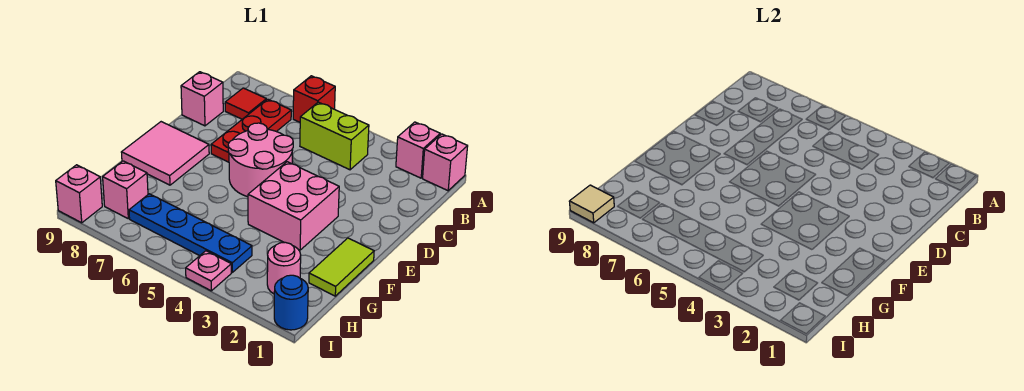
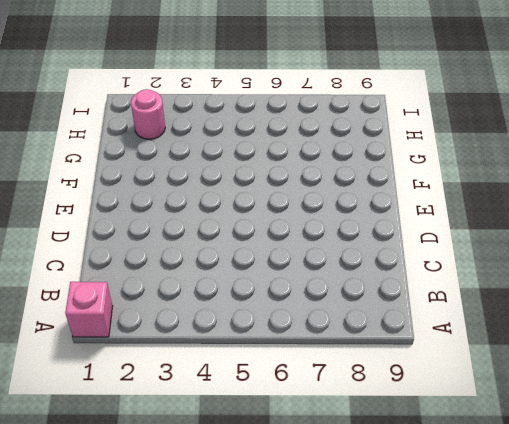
none -> pink brick A2 level 1
none -> red brick A6 level 1
none -> lime brick B4:B5 level 1

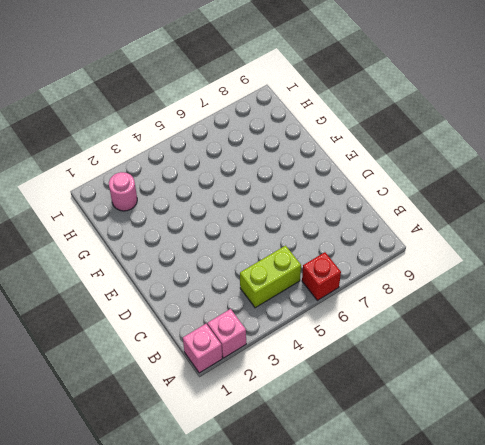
none -> red plate B7:D7 level 1
none -> red tile B8 level 1
none -> pink brick C9 level 1

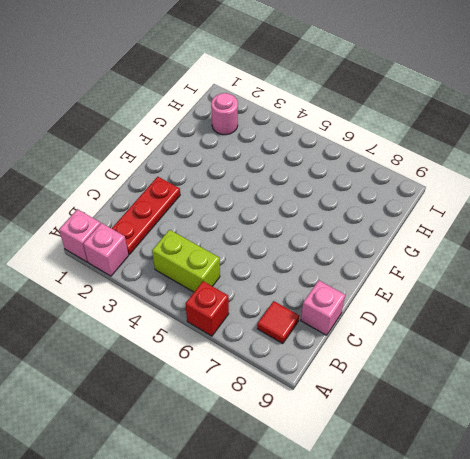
red plate B2:D2 level 1 -> red plate B7:D7 level 1
none -> pink round brick D5:E6 level 1
none -> pink brick E3:F4 level 1
none -> pink tile E8:F9 level 1

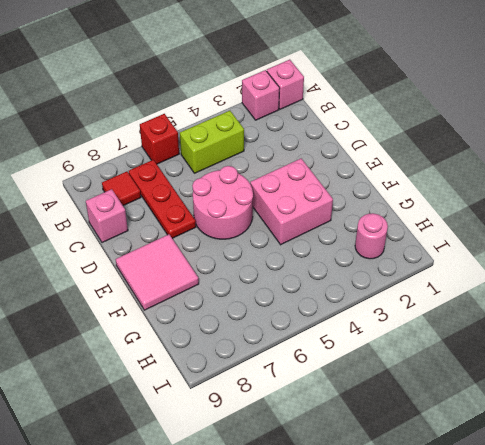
none -> lime tile F1:G1 level 1
none -> blue plate H4:H7 level 1
none -> pink brick H8 level 1

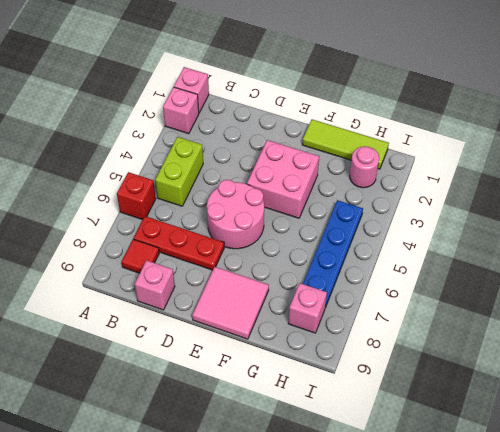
lime tile F1:H1 level 1 -> lime tile F1:G1 level 1
none -> blue round brick I1 level 1
none -> pink plate I4 level 1
none -> pink brick I9 level 1

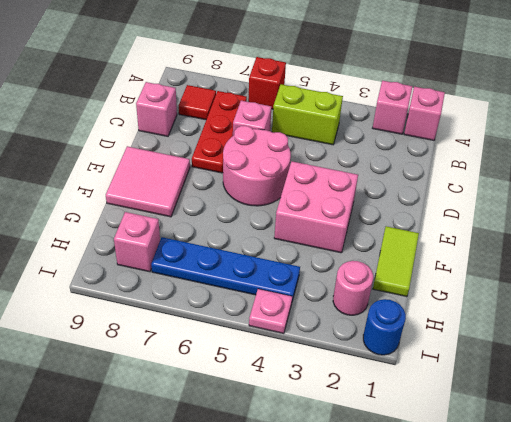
pink brick C6 level 1 -> pink brick I9 level 1
none -> tan tile I9 level 2

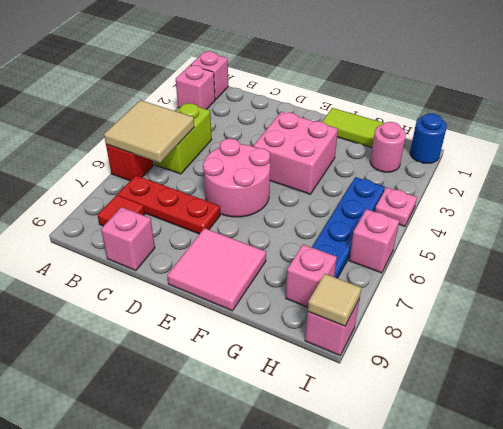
tan tile A5:B6 level 2 -> none
pink brick I6 level 1 -> none

